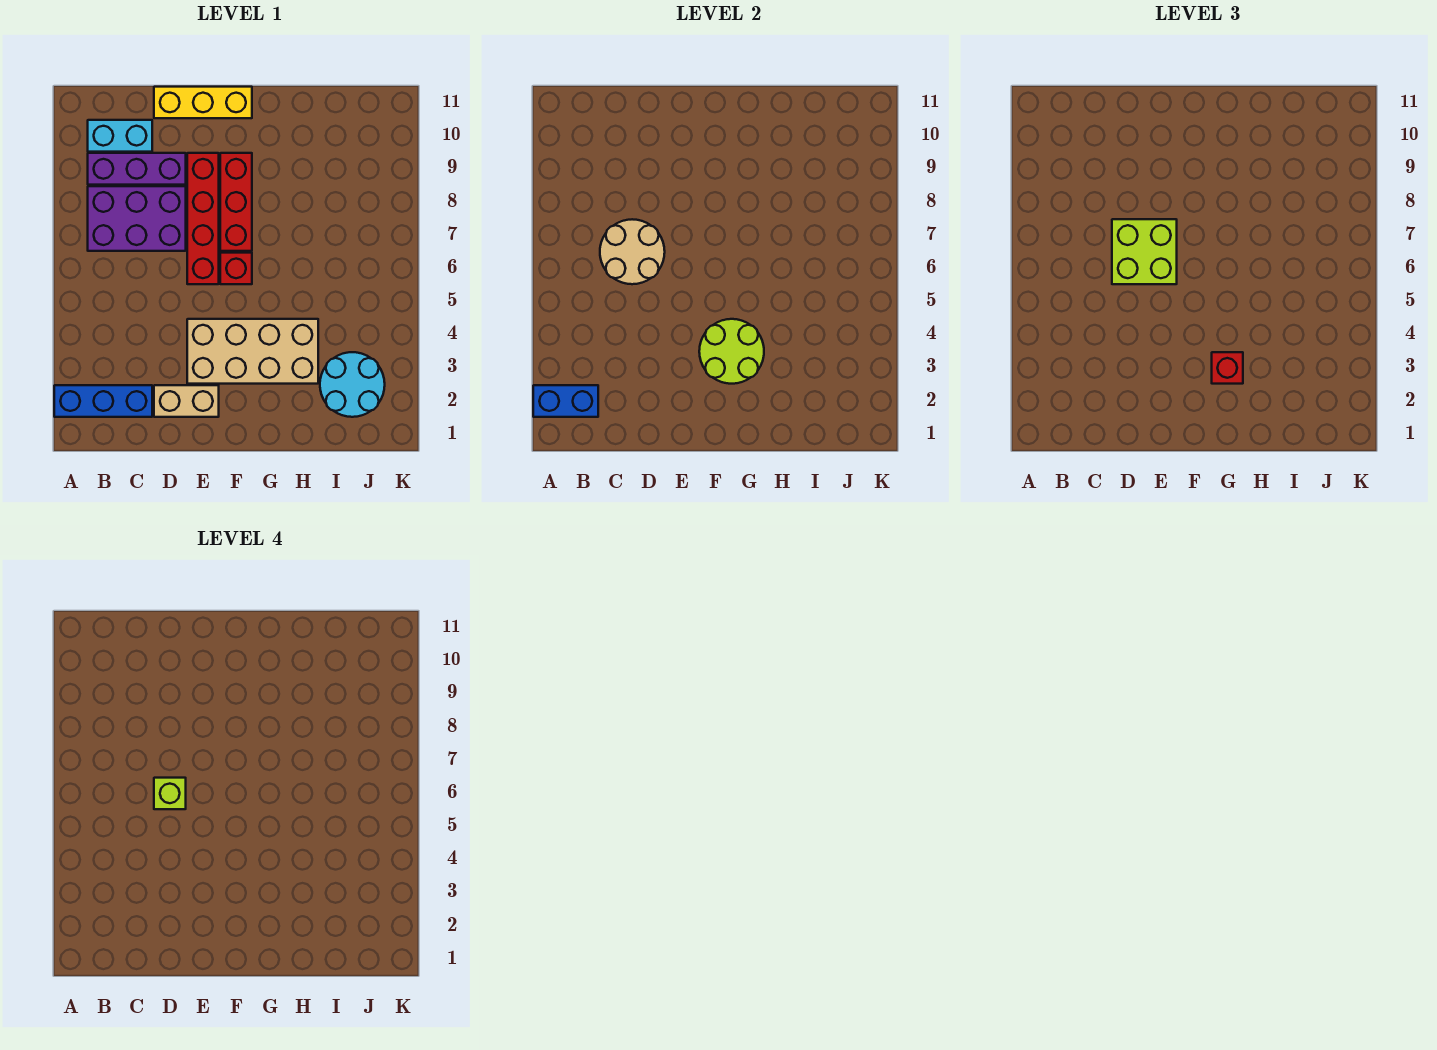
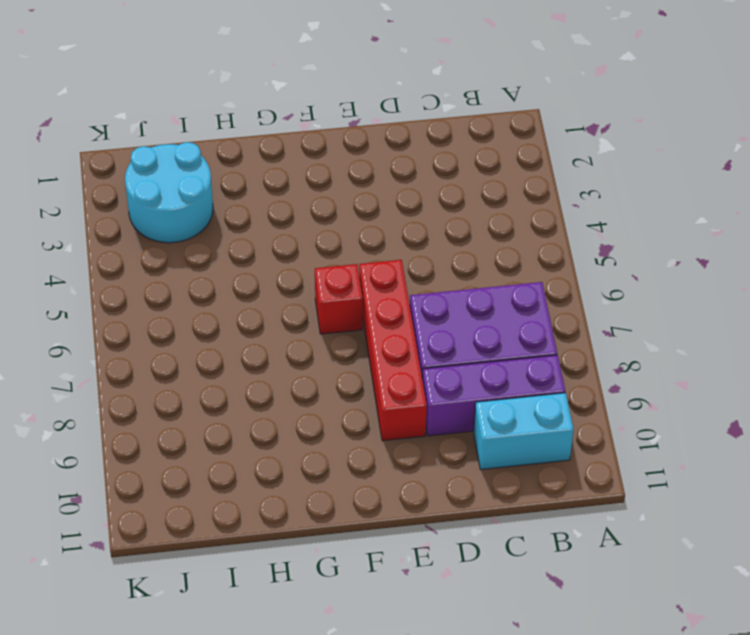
none -> blue brick A2:C2 level 1
none -> tan brick D2:E2 level 1
none -> yellow brick D11:F11 level 1

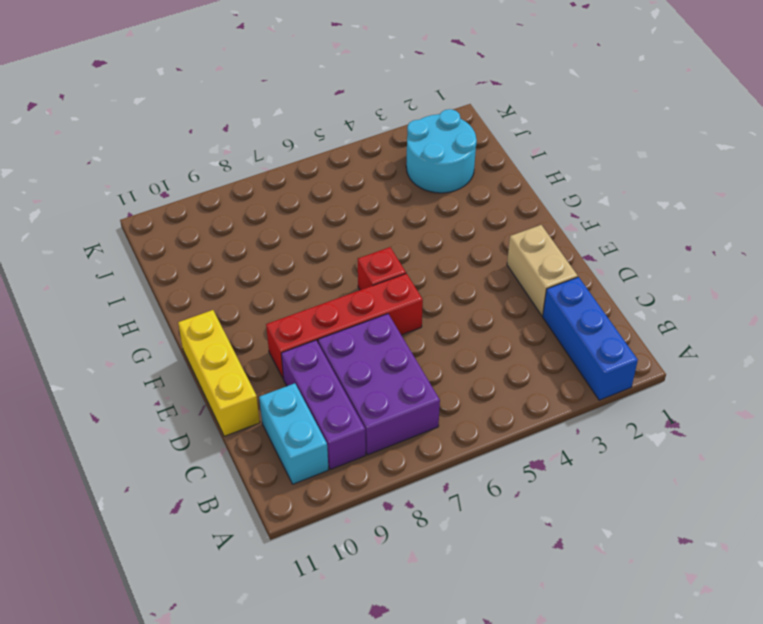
none -> tan brick E3:H4 level 1
none -> red brick F7:F9 level 1
none -> blue brick A2:B2 level 2

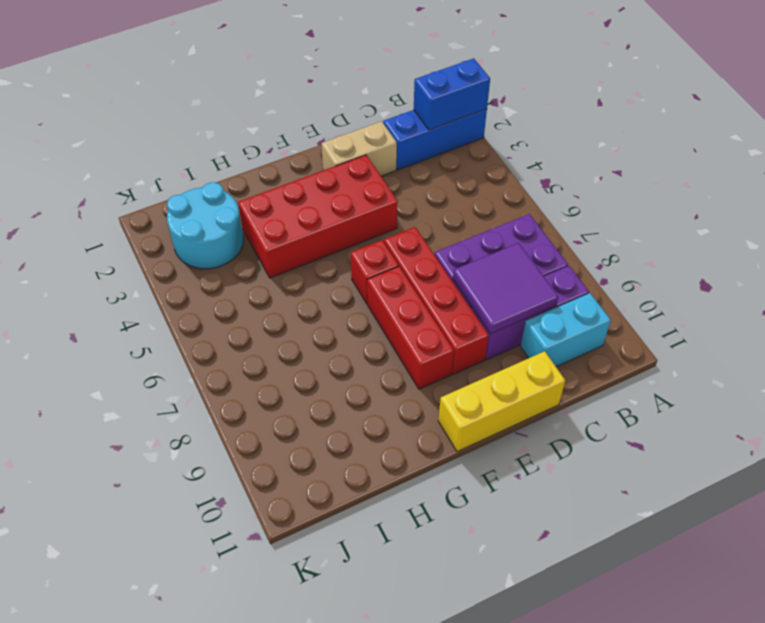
purple tile C8:D9 level 2 -> none
red brick E3:H4 level 1 -> tan brick E3:H4 level 1
none -> tan round brick C6:D7 level 2
none -> lime round brick F3:G4 level 2
none -> lime brick D6:E7 level 3

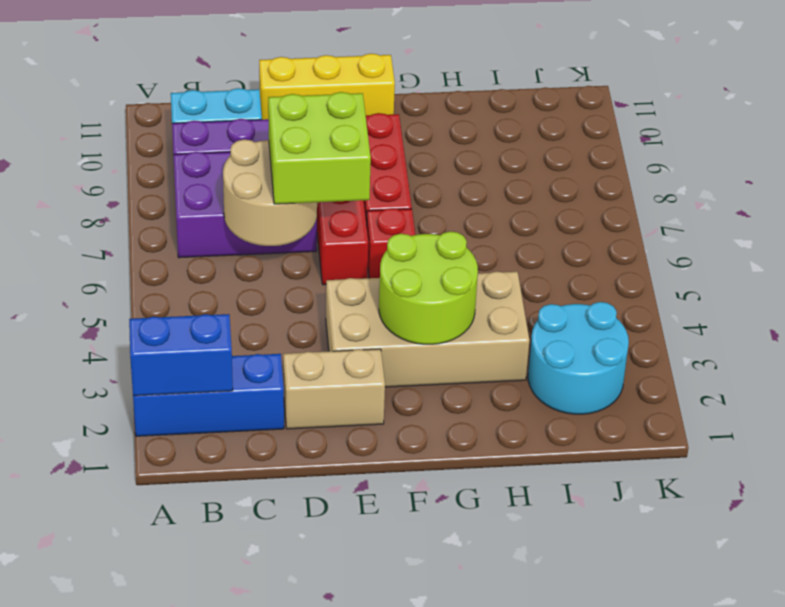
none -> red brick G3 level 3
none -> lime brick D6 level 4

